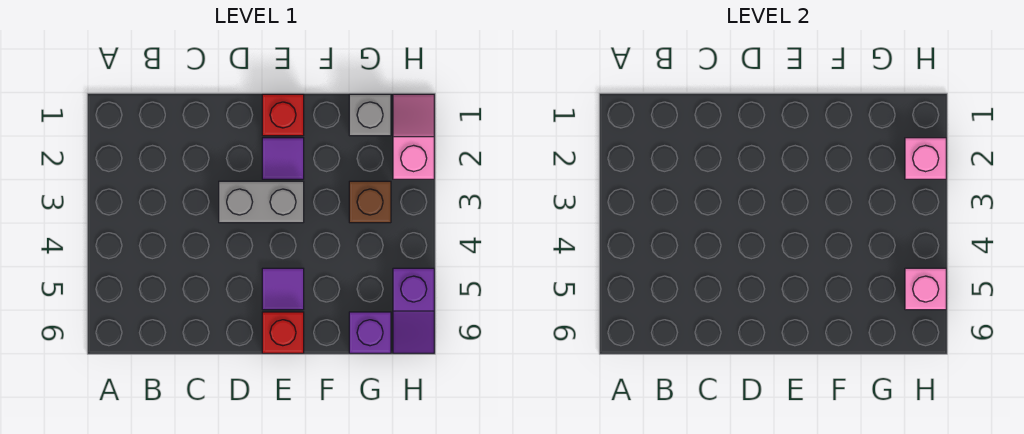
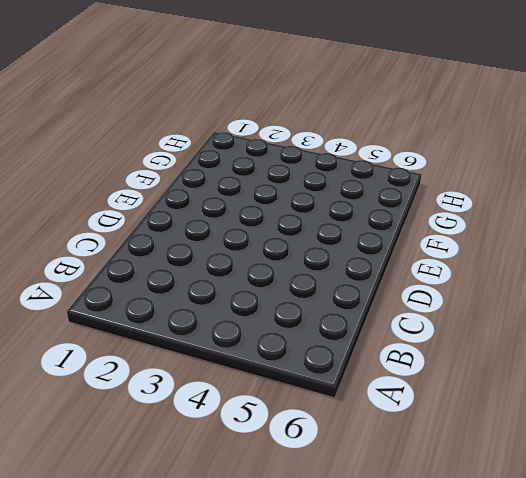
none -> grey brick D3:E3 level 1
none -> red brick E1 level 1
none -> purple tile E2 level 1

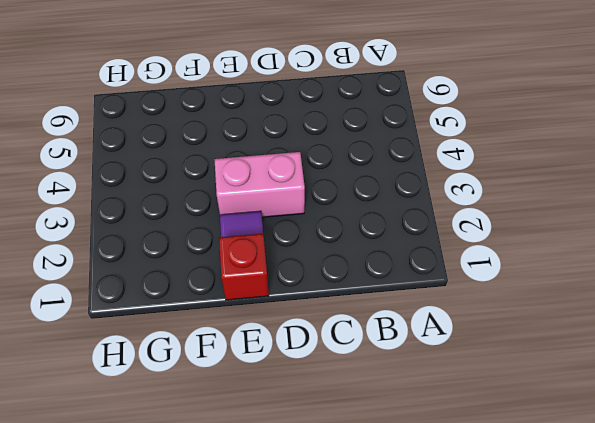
pink brick D3:E3 level 1 -> grey brick D3:E3 level 1
none -> purple tile E5 level 1
none -> red brick E6 level 1
none -> grey brick G1 level 1

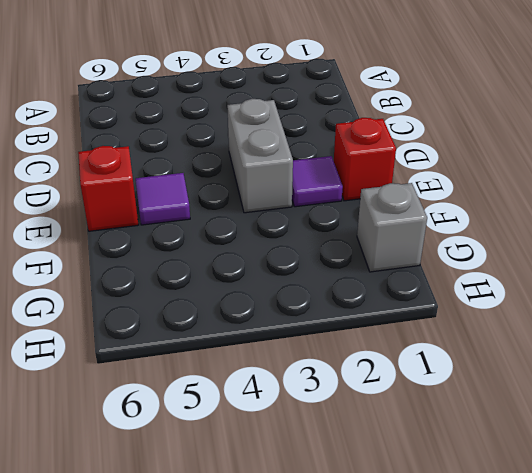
none -> brown brick G3 level 1
none -> purple brick G6 level 1
none -> pink slope H1:H2 level 1 top 2

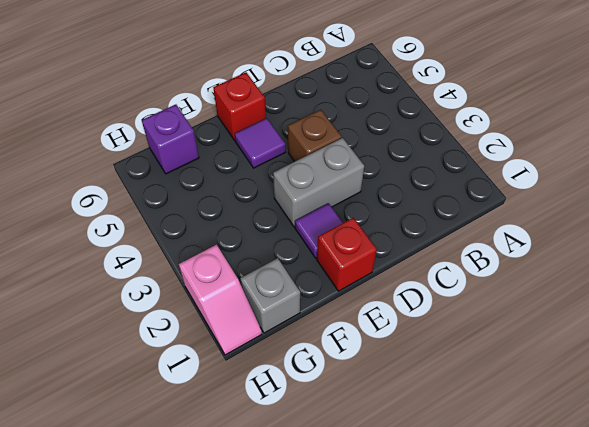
brown brick D4 level 1 -> brown brick G3 level 1
none -> purple slope H5:H6 level 1 top 5
none -> pink brick H2 level 2
none -> pink brick H5 level 2

